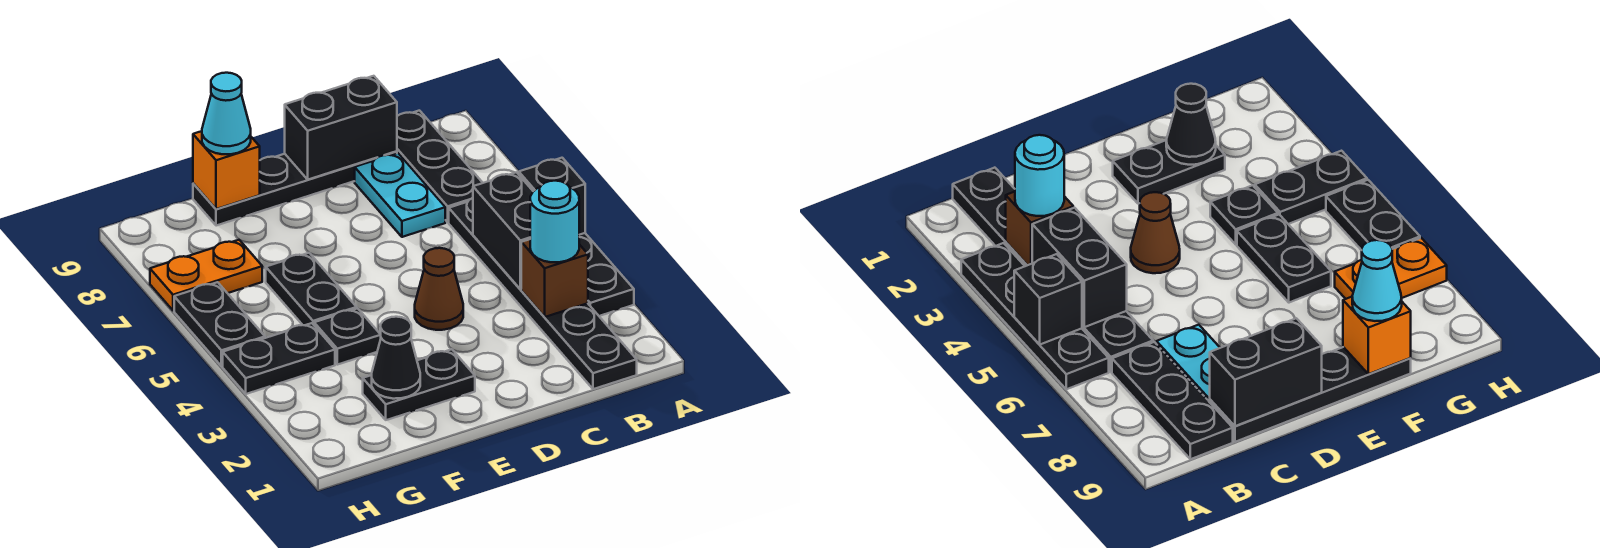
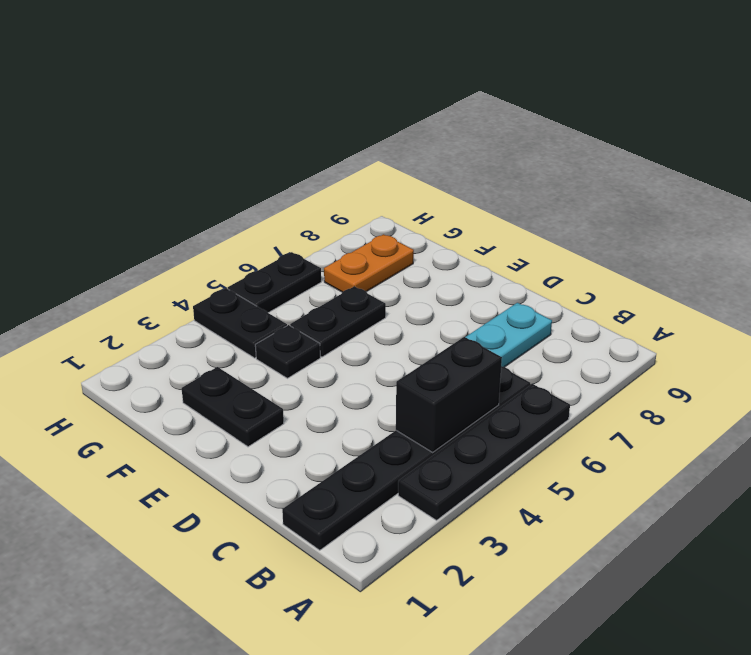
orange plate G7:G8 level 1 -> orange plate G7:H7 level 1
none -> black plate B7:B9 level 1
none -> black plate C9:F9 level 1
none -> brown cone D4 level 1

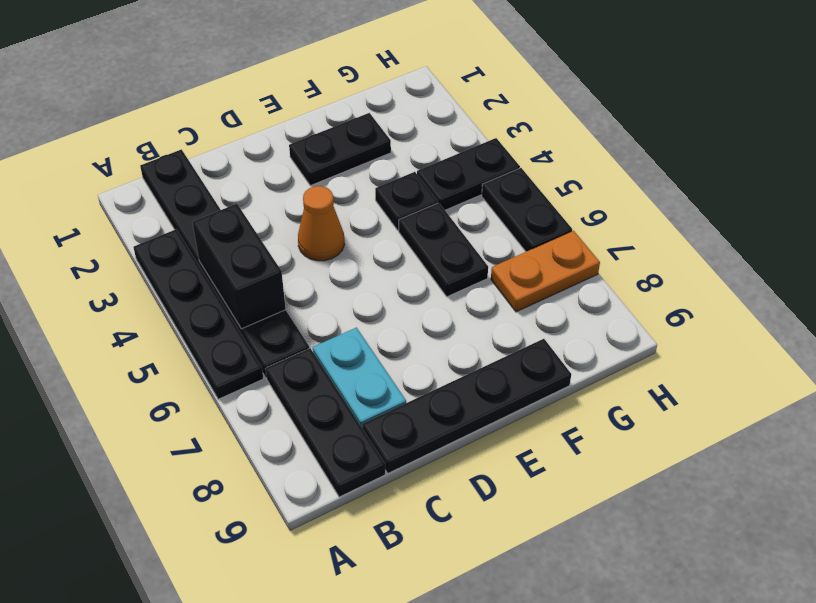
orange cone D4 level 1 -> brown cone D4 level 1
none -> black brick A5 level 2
none -> brown brick B3 level 2
none -> black brick C9:D9 level 2

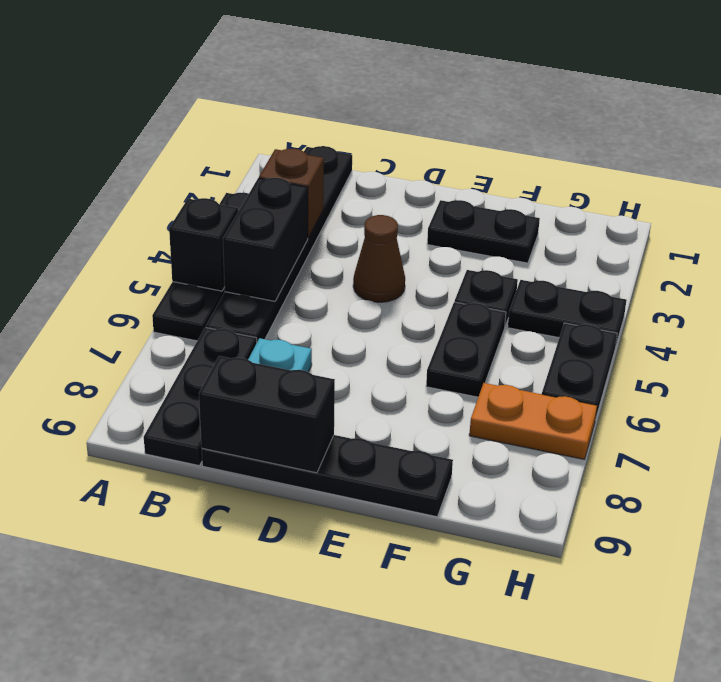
none -> black cone F2 level 2
none -> orange brick F9 level 2
none -> cyan round brick B3 level 3

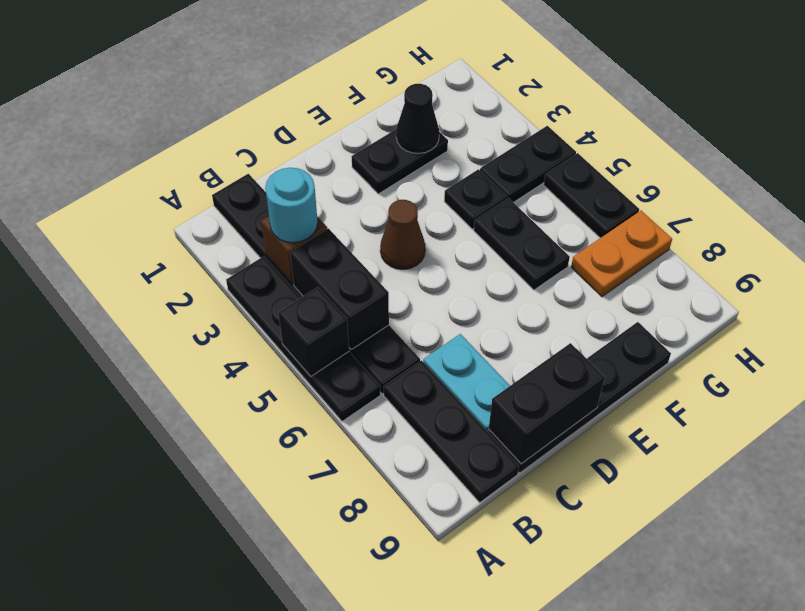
none -> orange brick F9 level 2
none -> cyan cone F9 level 3

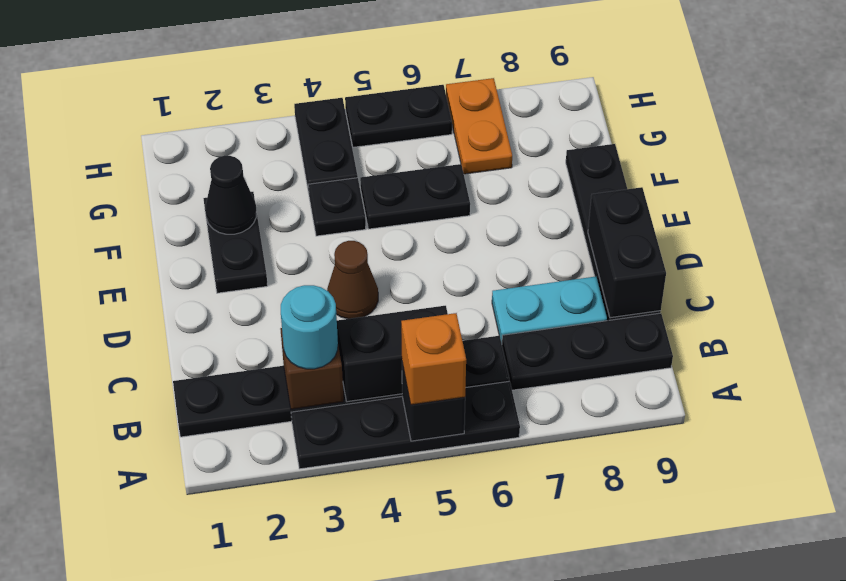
orange brick A5 level 3 -> orange brick F9 level 2
none -> cyan cone F9 level 3

